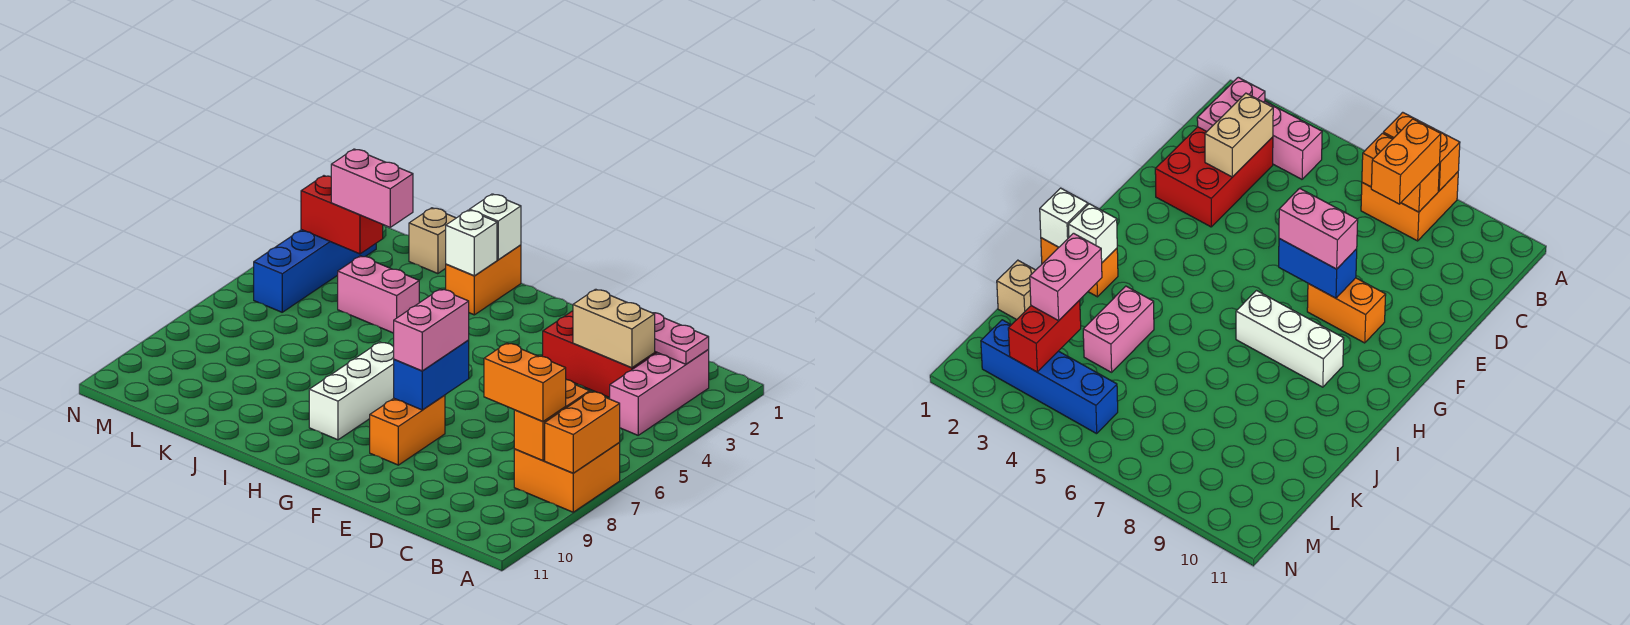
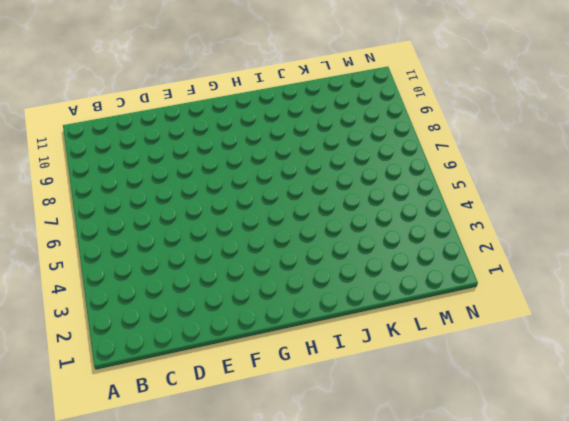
none -> orange brick A7:B8 level 1
none -> pink brick B2:B4 level 1
none -> red brick C2:E3 level 1

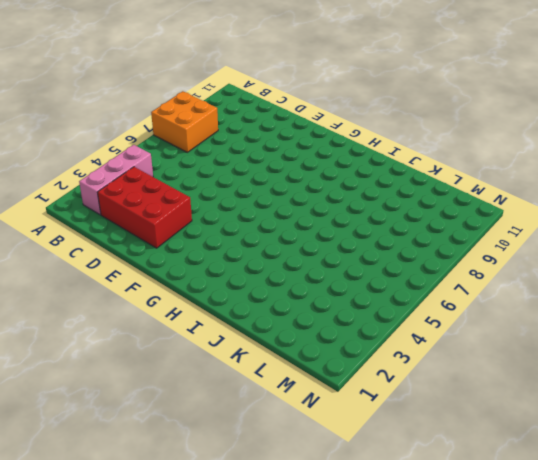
none -> orange brick F8:F9 level 1
none -> white brick H7:H9 level 1
none -> orange brick I1:I2 level 1

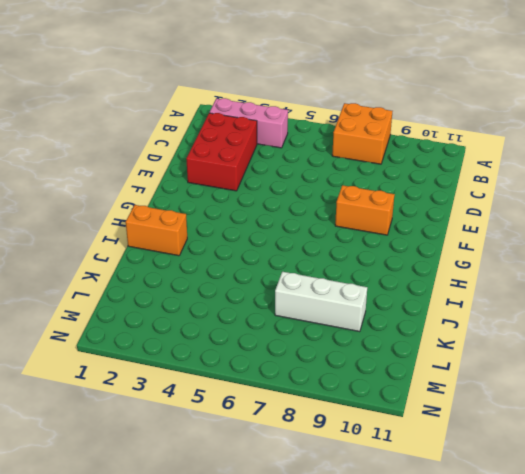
white brick K7:K9 level 1 -> white brick H7:H9 level 1
none -> pink brick J4:K4 level 1
none -> tan brick K1 level 1
none -> blue brick M2:M5 level 1

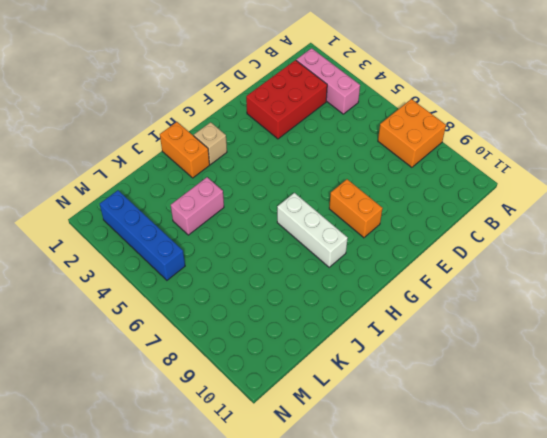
tan brick H2 level 1 -> tan brick K1 level 1
none -> orange brick A7:A8 level 2
none -> pink plate B2:C2 level 2
none -> orange brick B7:B8 level 2

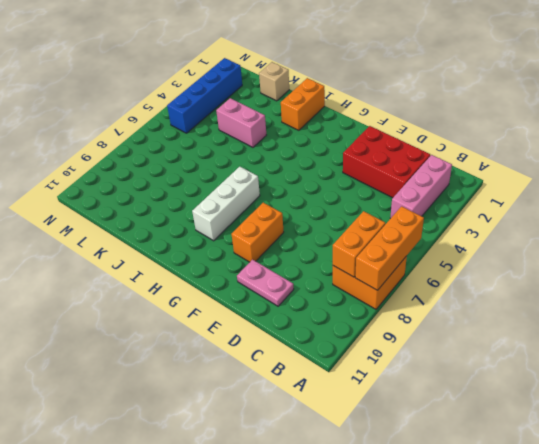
orange brick A6:A8 level 2 -> orange brick A7:A8 level 2
pink plate D10:E10 level 1 -> pink plate B2:C2 level 2
none -> tan brick C3:D3 level 2
none -> blue brick F7:F8 level 2
none -> white brick I1 level 2

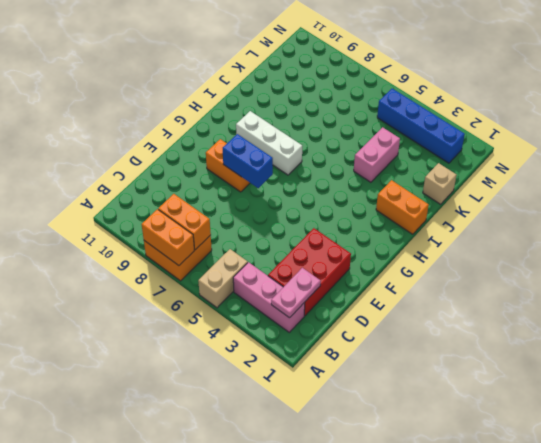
tan brick A5:B5 level 1 -> tan brick C3:D3 level 2
none -> white brick I1 level 2
none -> white brick I2 level 2
none -> red brick L3:M3 level 2

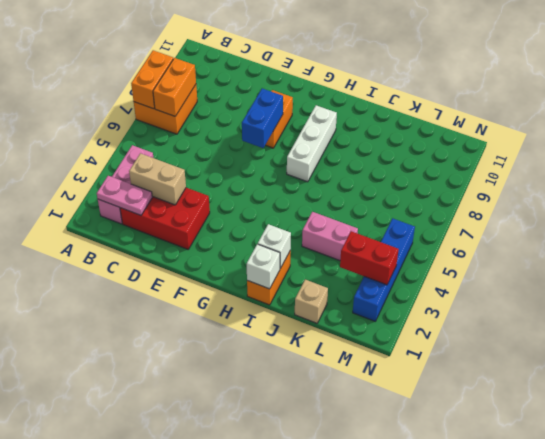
none -> orange brick B8:C8 level 3
none -> pink brick F7:F8 level 3
none -> pink brick K3:L3 level 3

